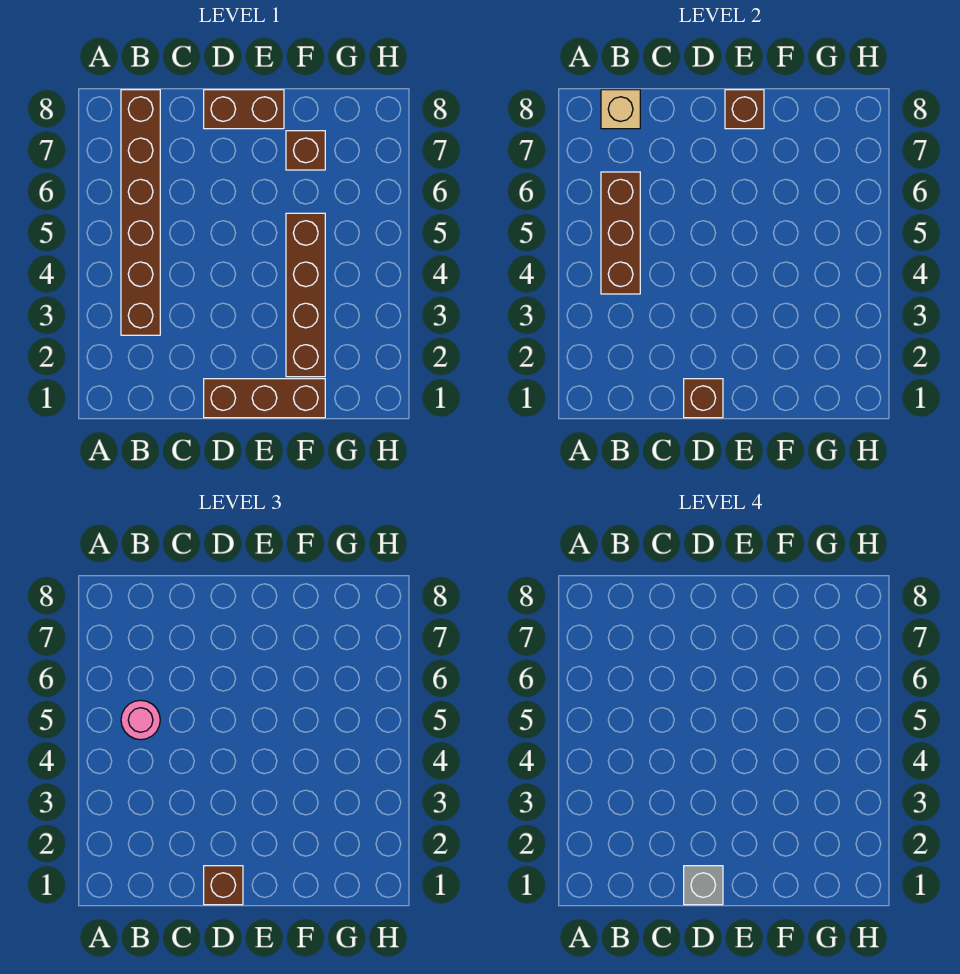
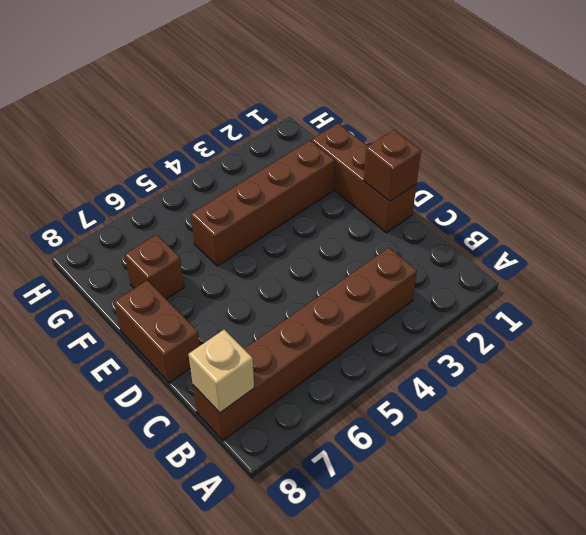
none -> brown brick B4:B6 level 2
none -> brown brick E8 level 2
none -> pink round brick B5 level 3

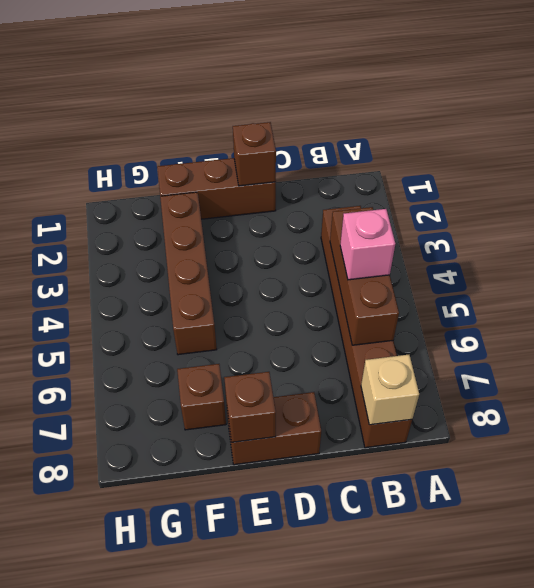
pink brick B5 level 3 -> pink round brick B5 level 3
none -> brown brick D1 level 3
none -> grey brick D1 level 4

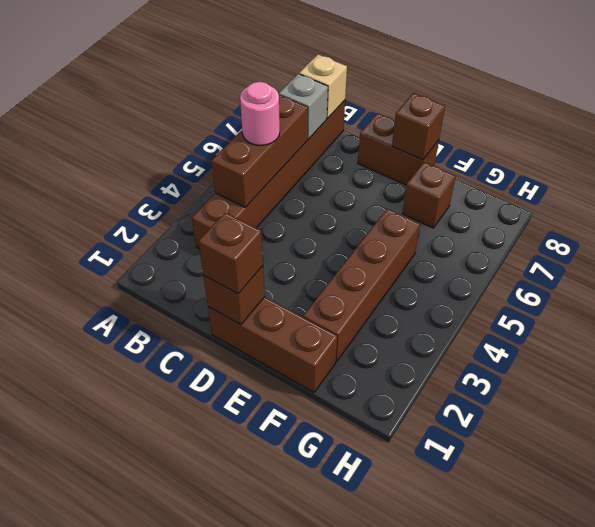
grey brick B7 level 2 -> grey brick D1 level 4

